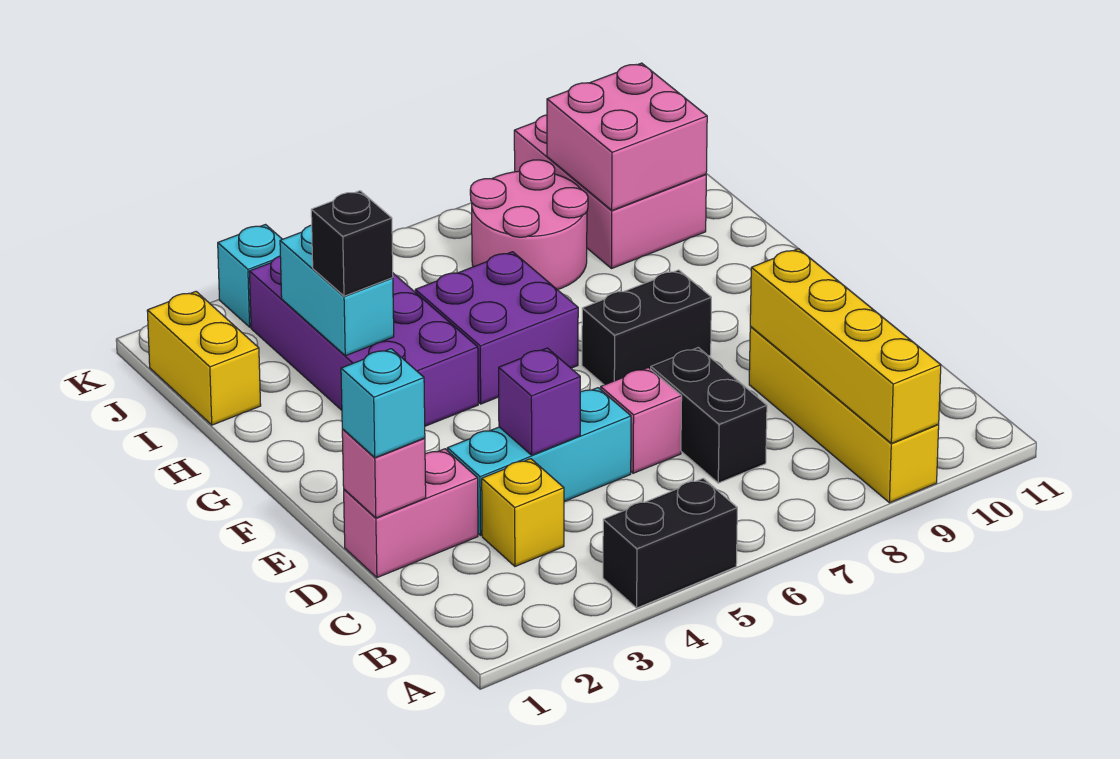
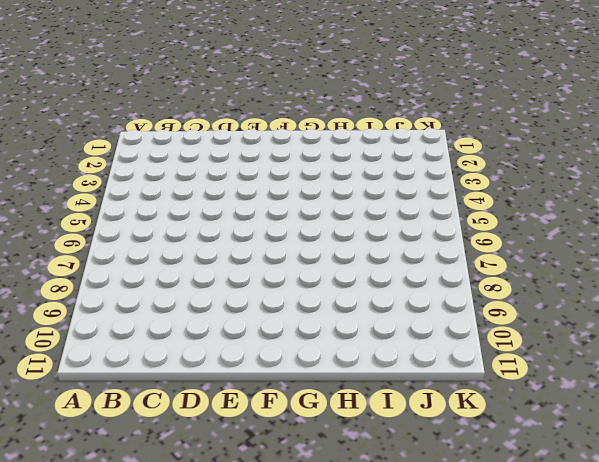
none -> black brick A4:A5 level 1
none -> yellow brick A9:D9 level 1
none -> yellow brick C3 level 1

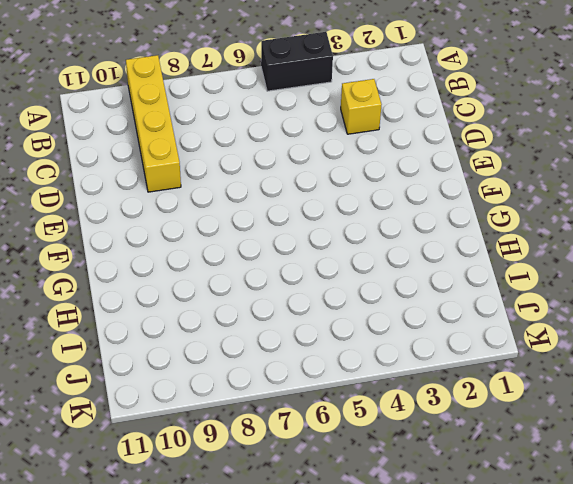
none -> black brick C7:D7 level 1
none -> pink brick D1:D2 level 1
none -> cyan brick D3:D5 level 1

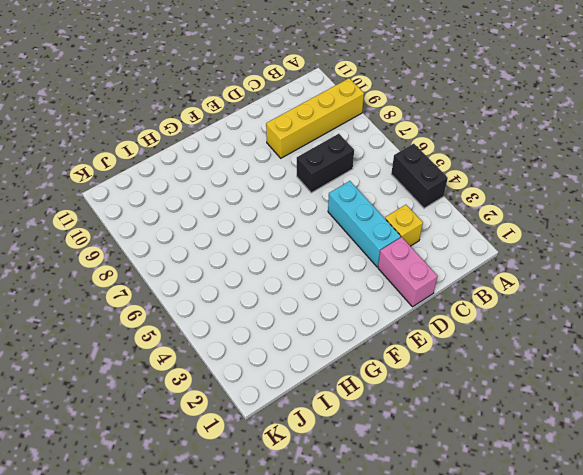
none -> pink brick D6 level 1
none -> black brick F7:F8 level 1
none -> purple brick G3:J4 level 1

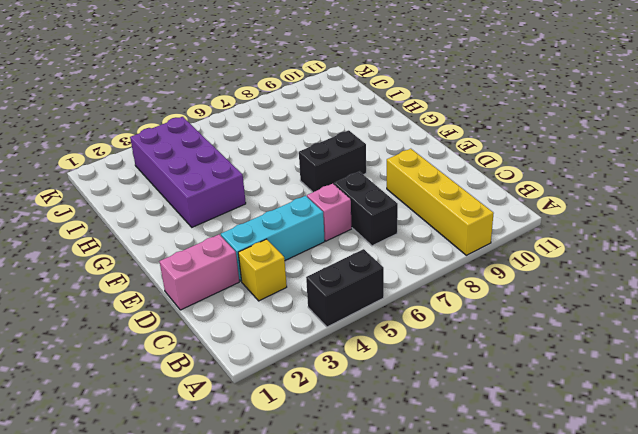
none -> purple brick G5:H6 level 1
none -> yellow brick I1:J1 level 1
none -> pink round brick I7:J8 level 1

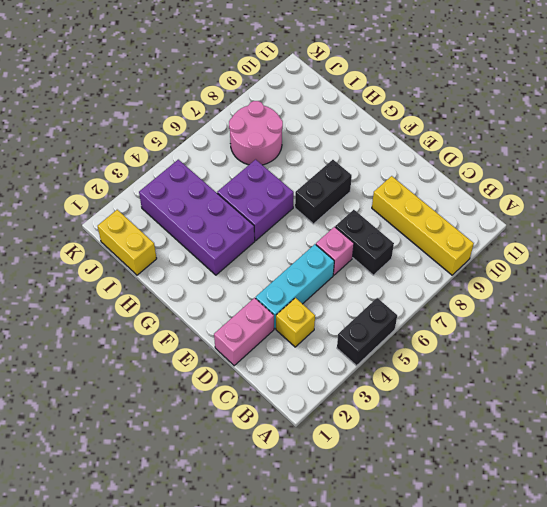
none -> pink brick I9:K10 level 1
none -> cyan brick K3 level 1
none -> yellow brick A9:D9 level 2

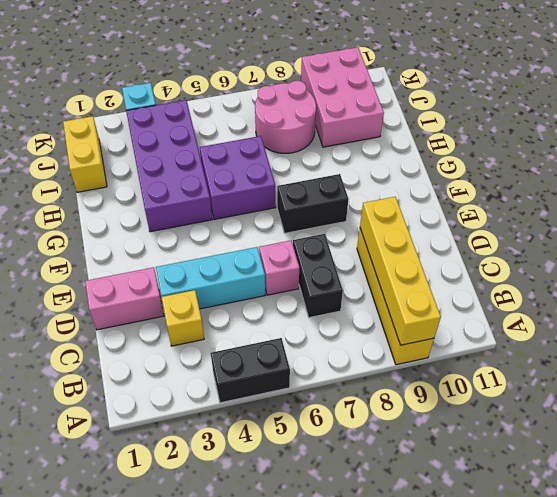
none -> pink brick D1 level 2
none -> purple brick D4 level 2
none -> cyan brick H3:I3 level 2

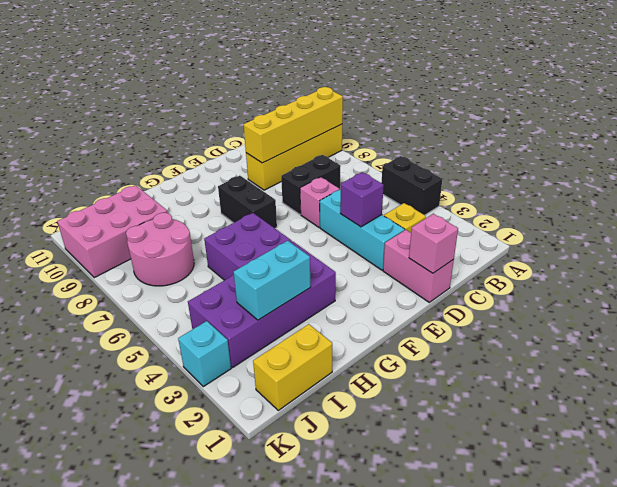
none -> pink brick I9:J10 level 2
none -> cyan brick D1 level 3
none -> black brick H3 level 3

